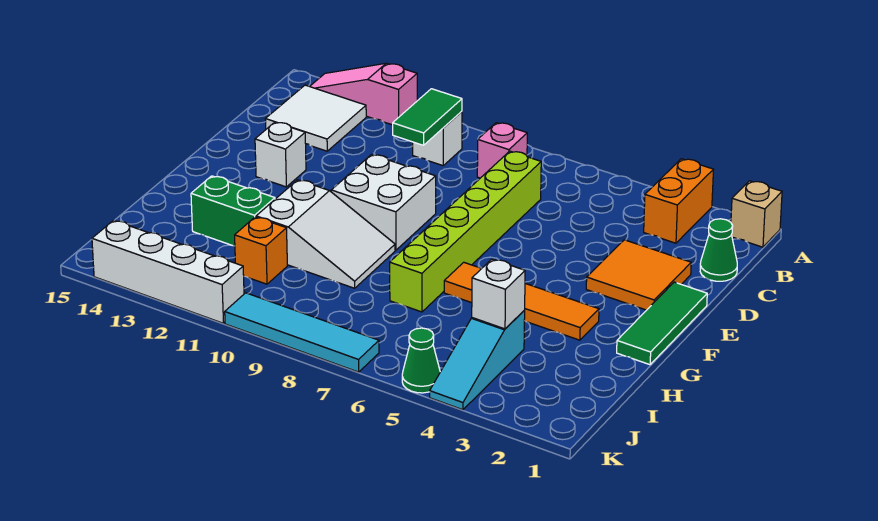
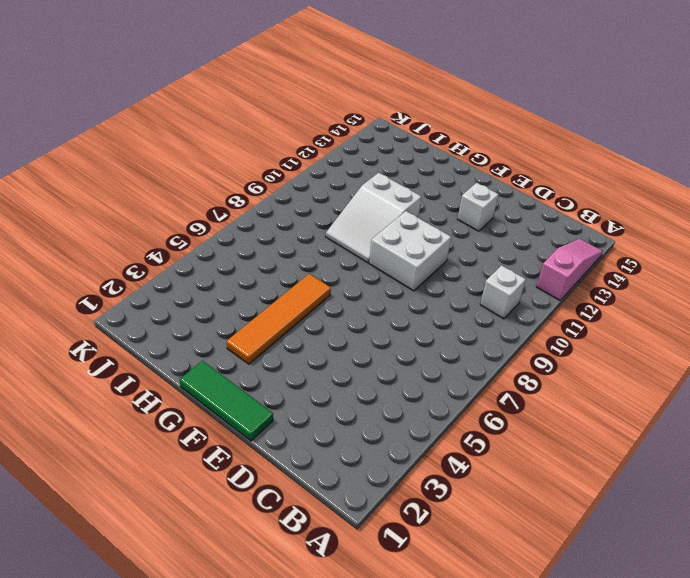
none -> tan brick A1 level 1
none -> orange brick A3:B3 level 1
none -> pink brick B8 level 1

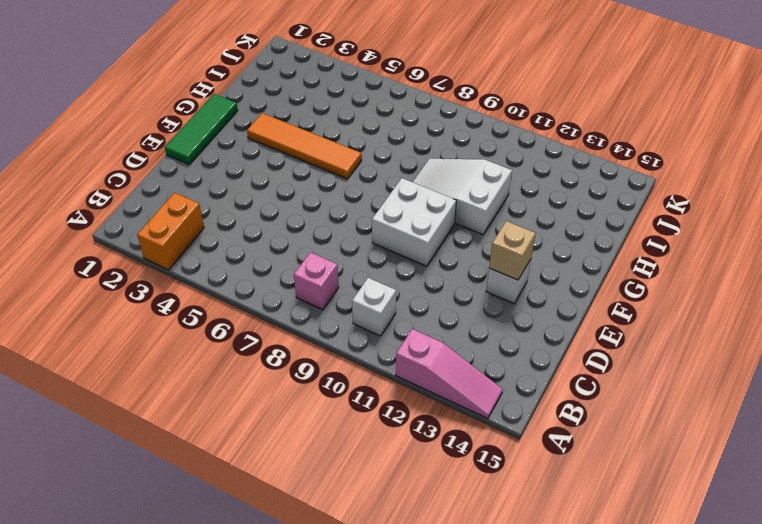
tan brick E13 level 2 -> tan brick A1 level 1
none -> white tile B13:C14 level 1
none -> green cone C1 level 1
none -> lime brick C7:H7 level 1

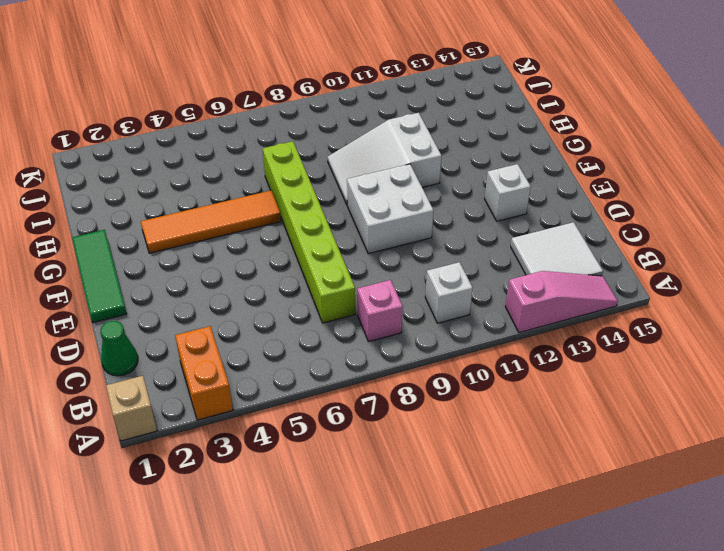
none -> orange tile D2:E3 level 1
none -> green brick H12:H13 level 1
none -> cyan slope I4:K4 level 1 top I

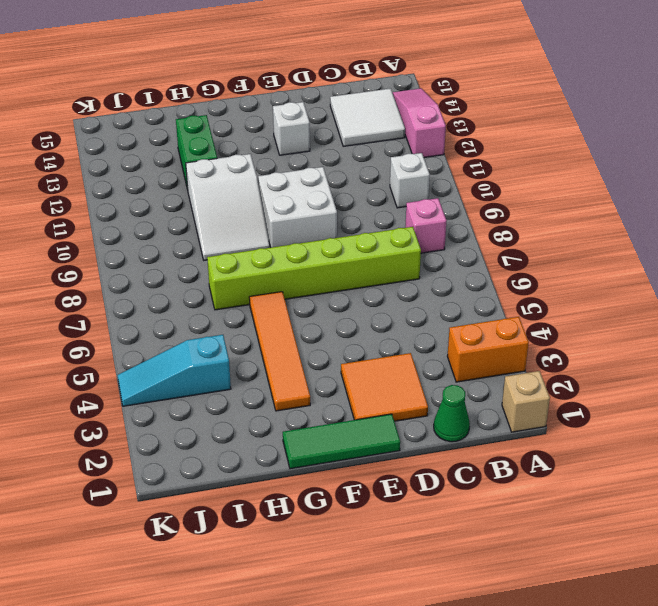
none -> orange brick I11 level 1
none -> green cone K5 level 1
none -> cyan tile K7:K10 level 1

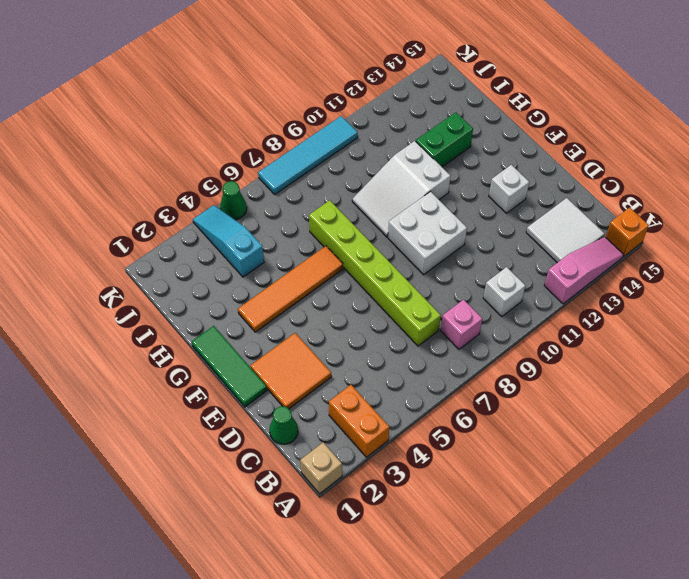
orange brick A15 level 1 -> orange brick I11 level 1
none -> white brick K11:K14 level 1
none -> green tile B10:C10 level 2
none -> white brick I4 level 2

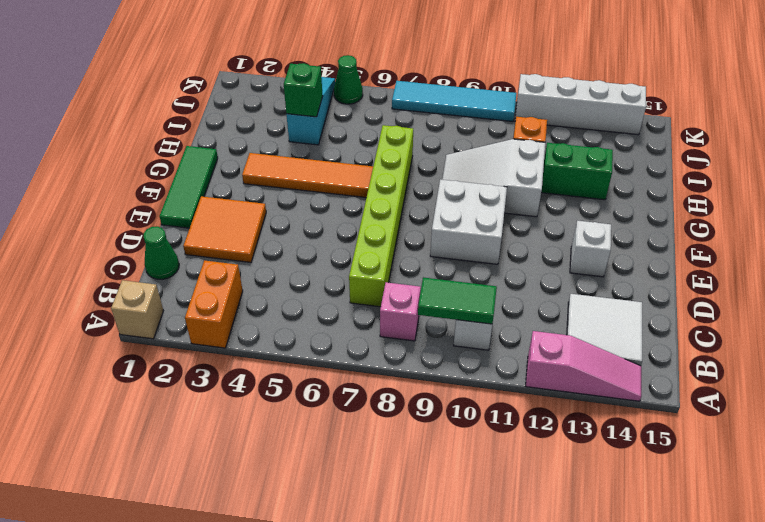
green tile B9:B10 level 2 -> green tile B10:C10 level 2
green brick I4 level 2 -> white brick I4 level 2

